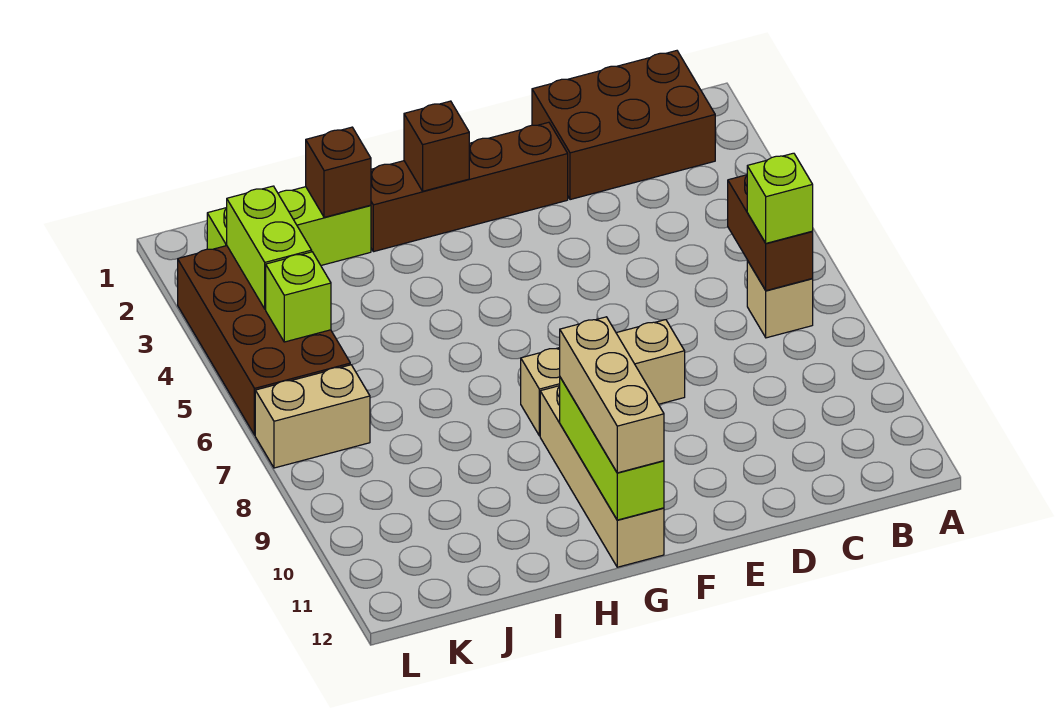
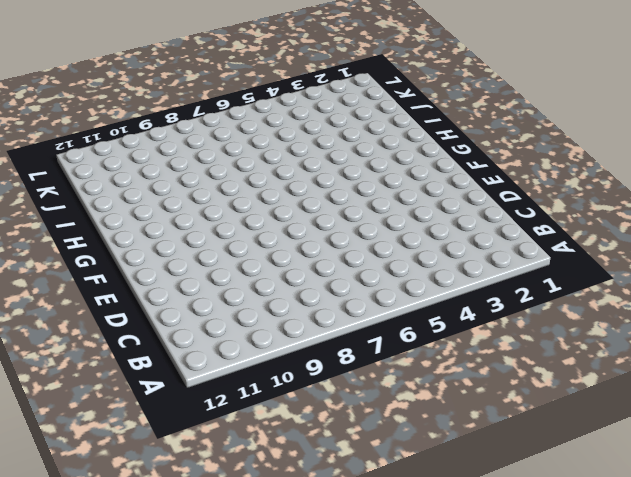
none -> brown brick B1:D2 level 1
none -> tan brick B7 level 1
none -> brown brick E2:H2 level 1

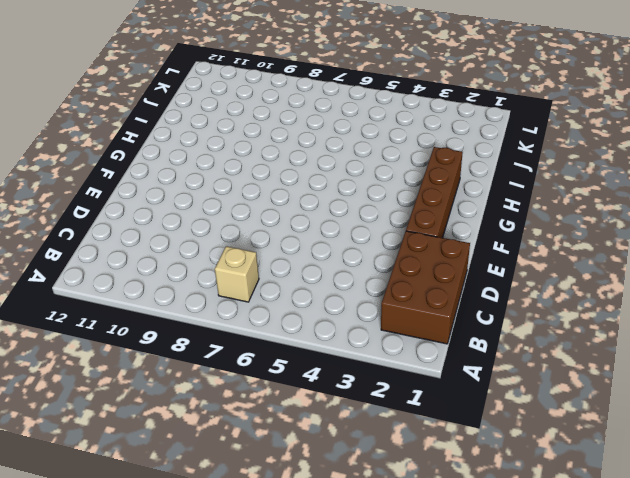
none -> tan brick E8:G8 level 1
none -> tan brick G9:G12 level 1
none -> lime brick I2:K2 level 1

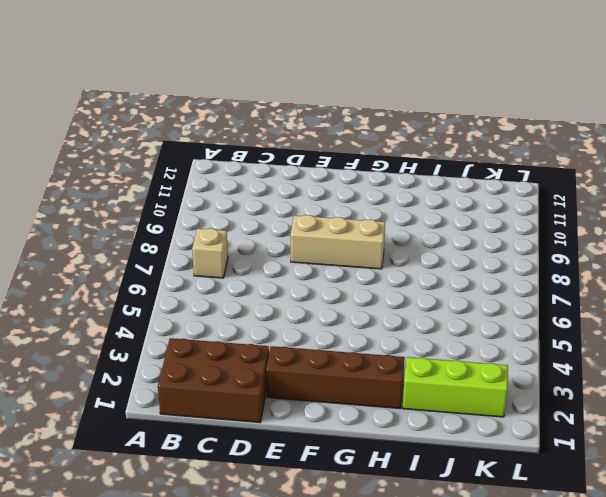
none -> tan brick G9:G12 level 1
none -> brown brick K3:L6 level 1
none -> tan brick K7:L7 level 1

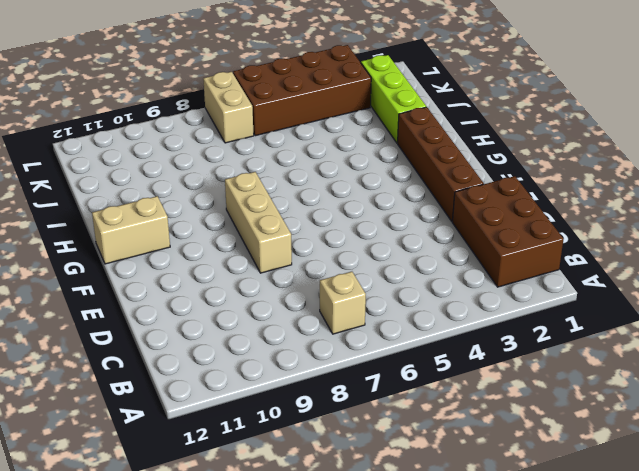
tan brick G11:G12 level 1 -> tan brick G9:G12 level 1
none -> brown brick B6:B7 level 2
none -> brown brick G2 level 2
none -> lime brick G10:G12 level 2

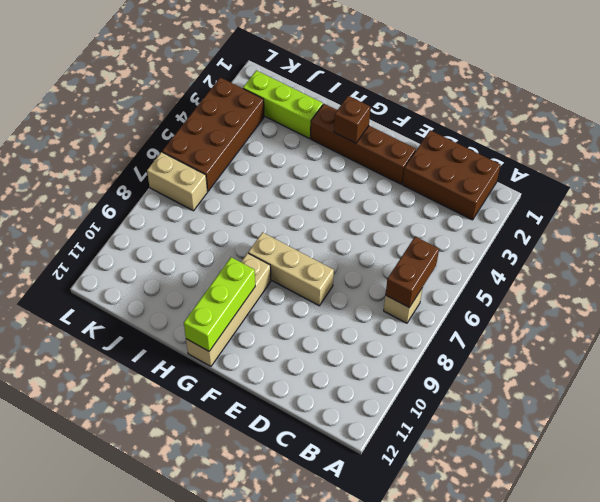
none -> brown brick I2 level 2
none -> lime brick K3:K4 level 2
none -> lime brick K5 level 2

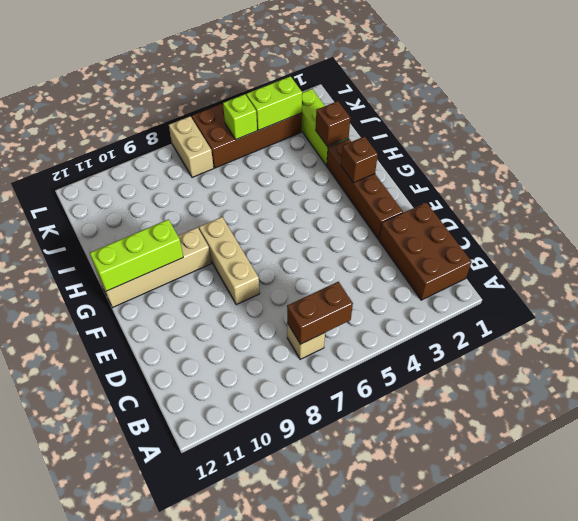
none -> lime brick B7 level 3
none -> tan brick G10:G12 level 3

